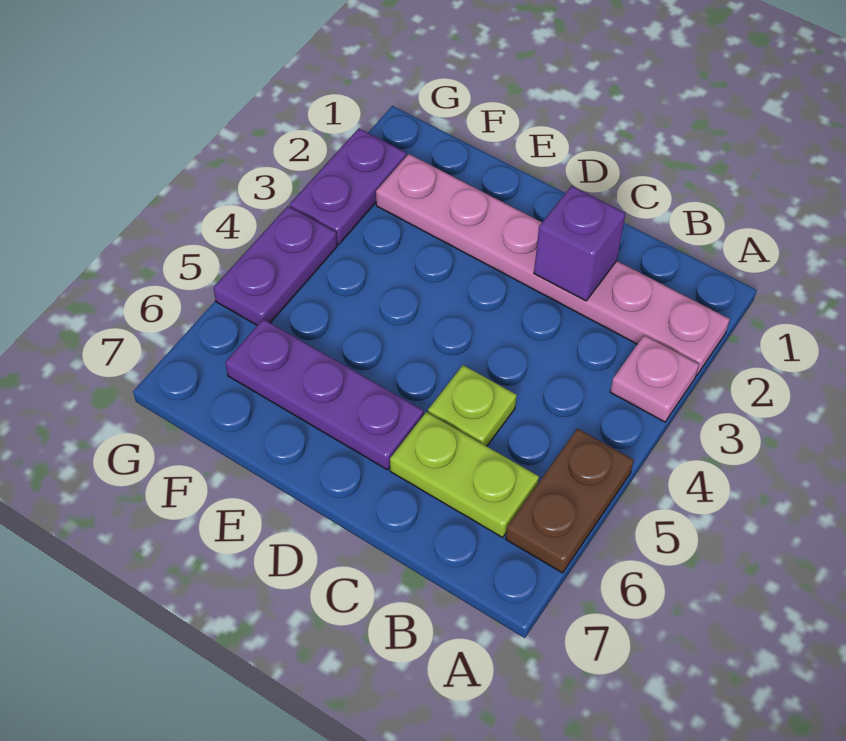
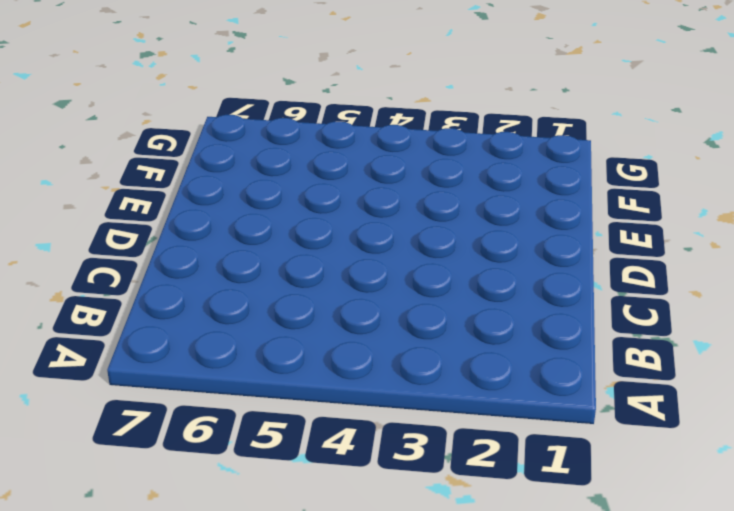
none -> pink plate A2:F2 level 1
none -> pink plate A3 level 1

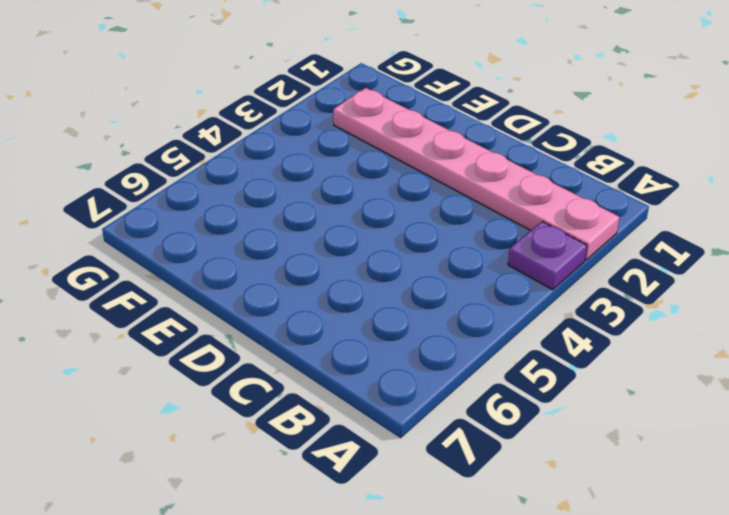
purple plate A3 level 1 -> pink plate A3 level 1
none -> brown plate A5:A6 level 1
none -> lime plate B6:C6 level 1

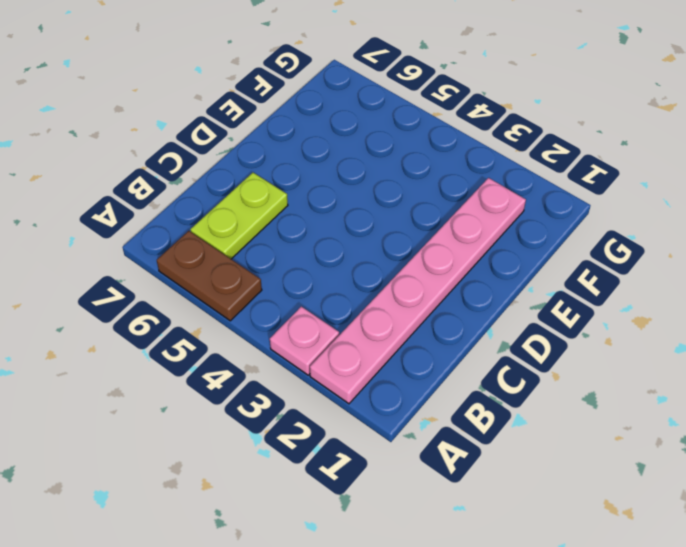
none -> lime plate C5 level 1
none -> purple plate D6:F6 level 1

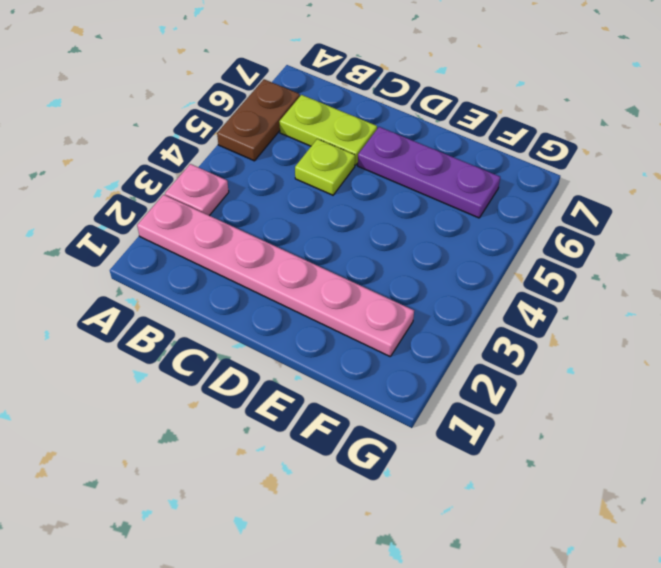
none -> purple plate G2:G3 level 1
none -> purple plate G4:G5 level 1

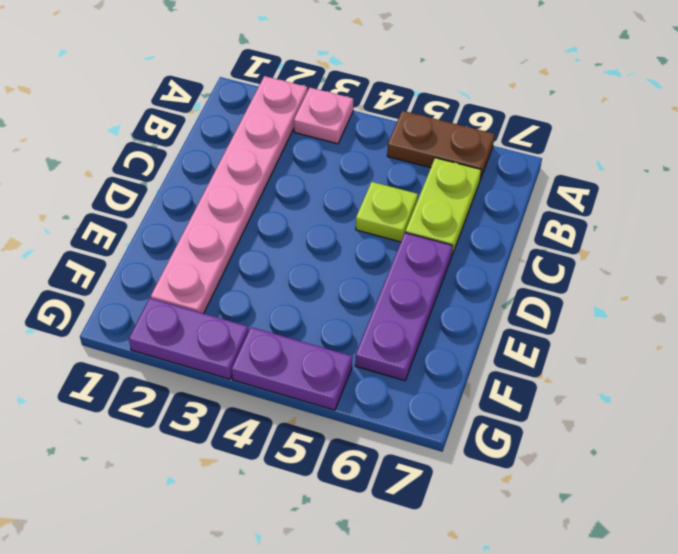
none -> purple brick C2 level 2

